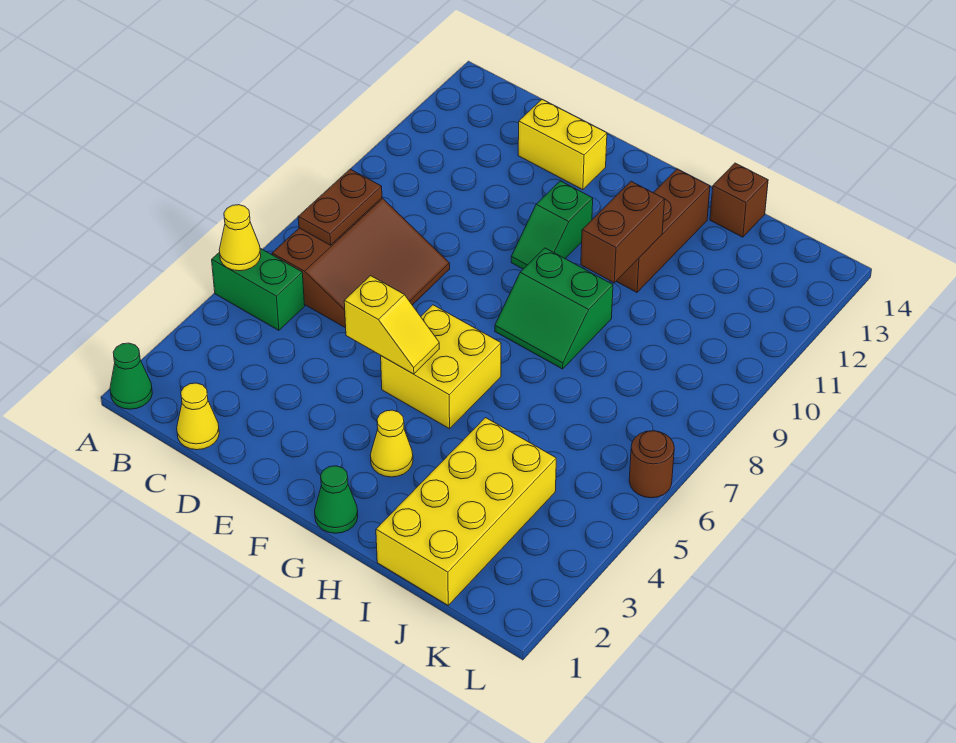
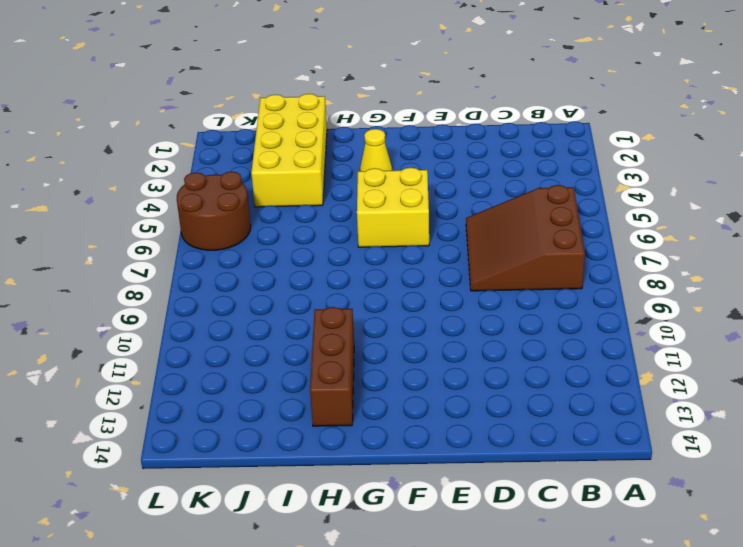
brown round brick K5:L6 level 1 -> brown round brick L6 level 1
none -> green cone A1 level 1
none -> green brick A5:B5 level 1
none -> yellow cone C1 level 1

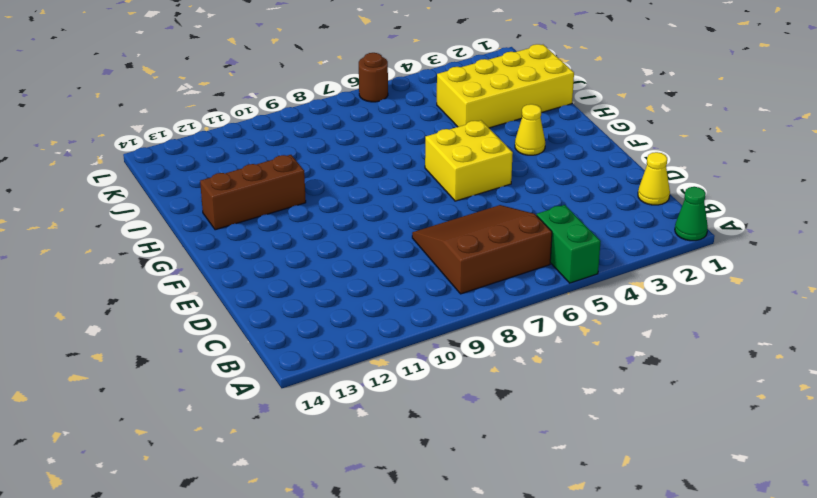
none -> yellow brick D13:E13 level 1
none -> green slope F10:F11 level 1 top 11
none -> green cone G1 level 1

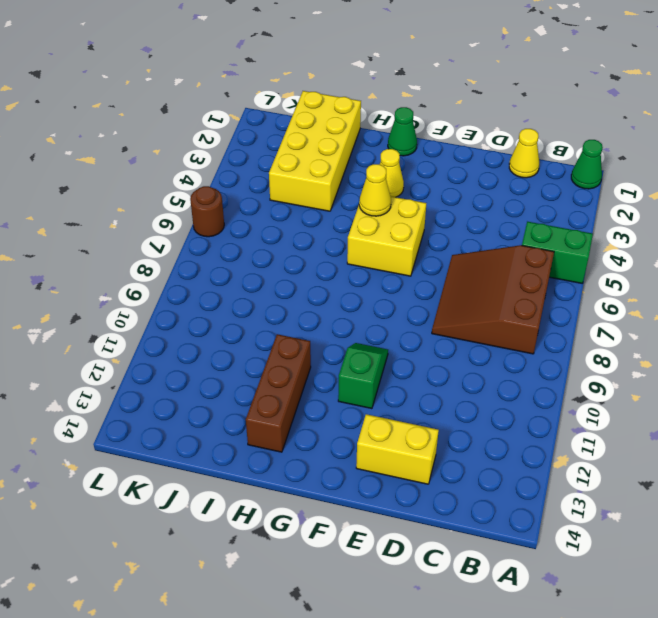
yellow cone G5 level 2 -> yellow cone A5 level 2
none -> green slope G8:H9 level 1 top 9
none -> brown brick I14 level 1
none -> brown plate B7:B8 level 2

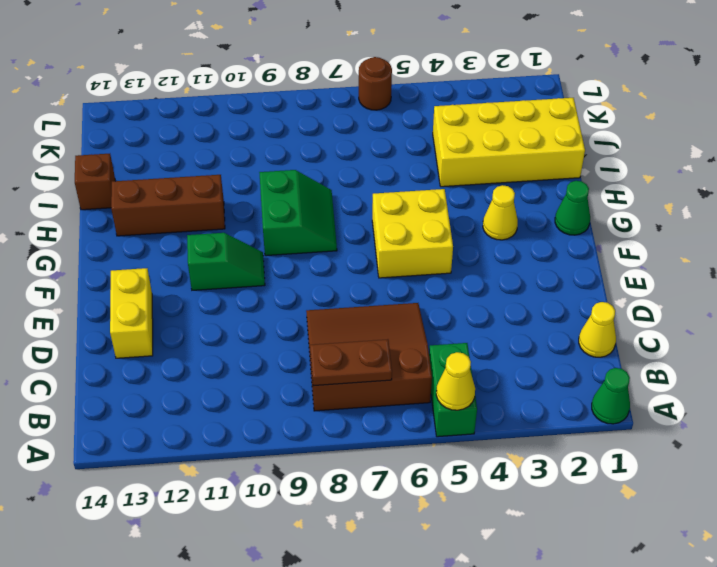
none -> yellow slope E5:F5 level 2 top E
none -> brown brick H10:H11 level 2

